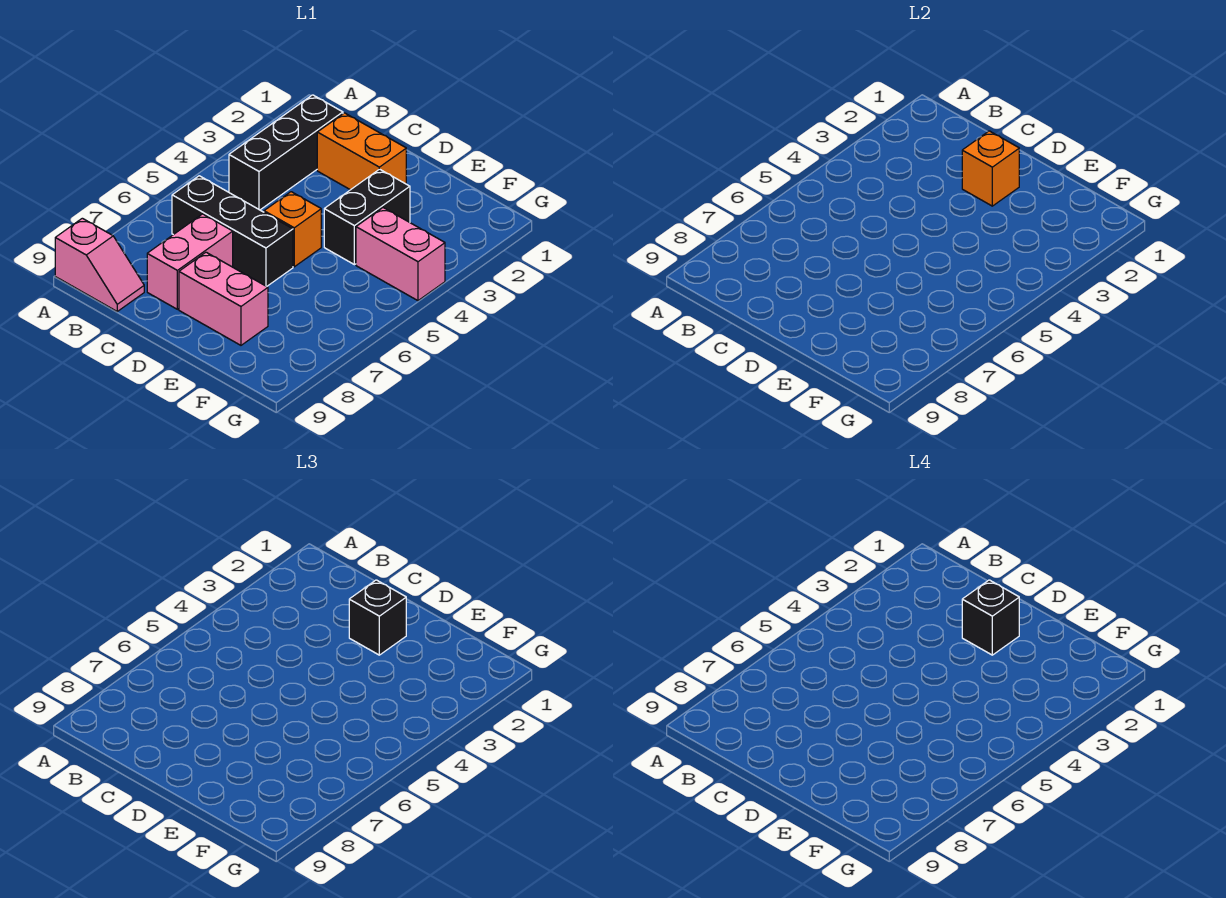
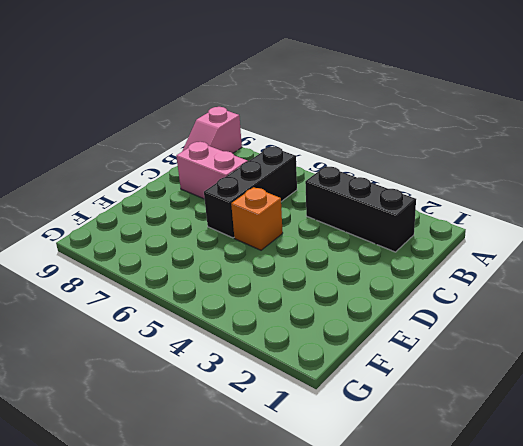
none -> orange brick C2:D2 level 1
none -> pink brick D8:E8 level 1
none -> black brick E3:E4 level 1

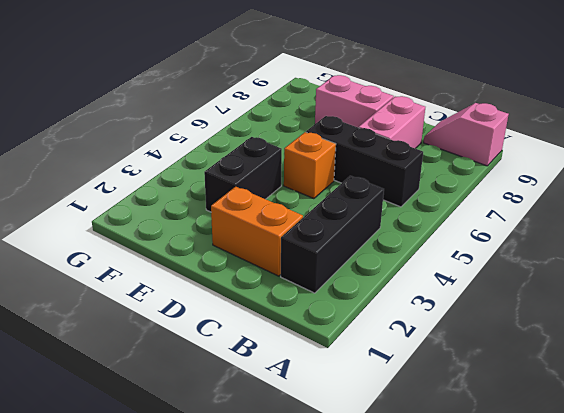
none -> pink brick F4:G4 level 1
none -> orange brick D2 level 2
none -> black brick D2 level 3

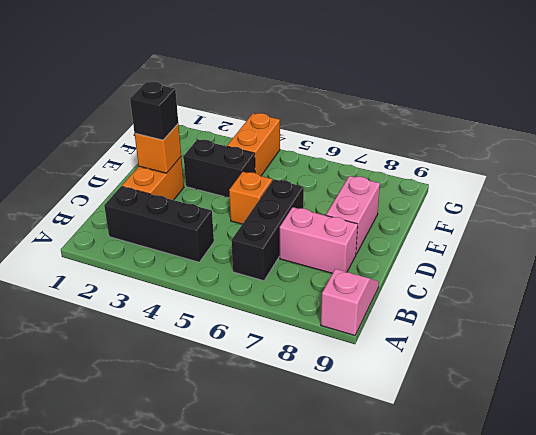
orange brick F4:G4 level 1 -> pink brick F4:G4 level 1
none -> black brick D2 level 4

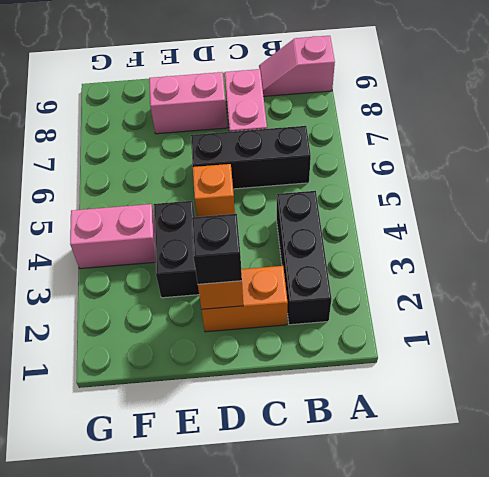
none -> black brick D2 level 4

